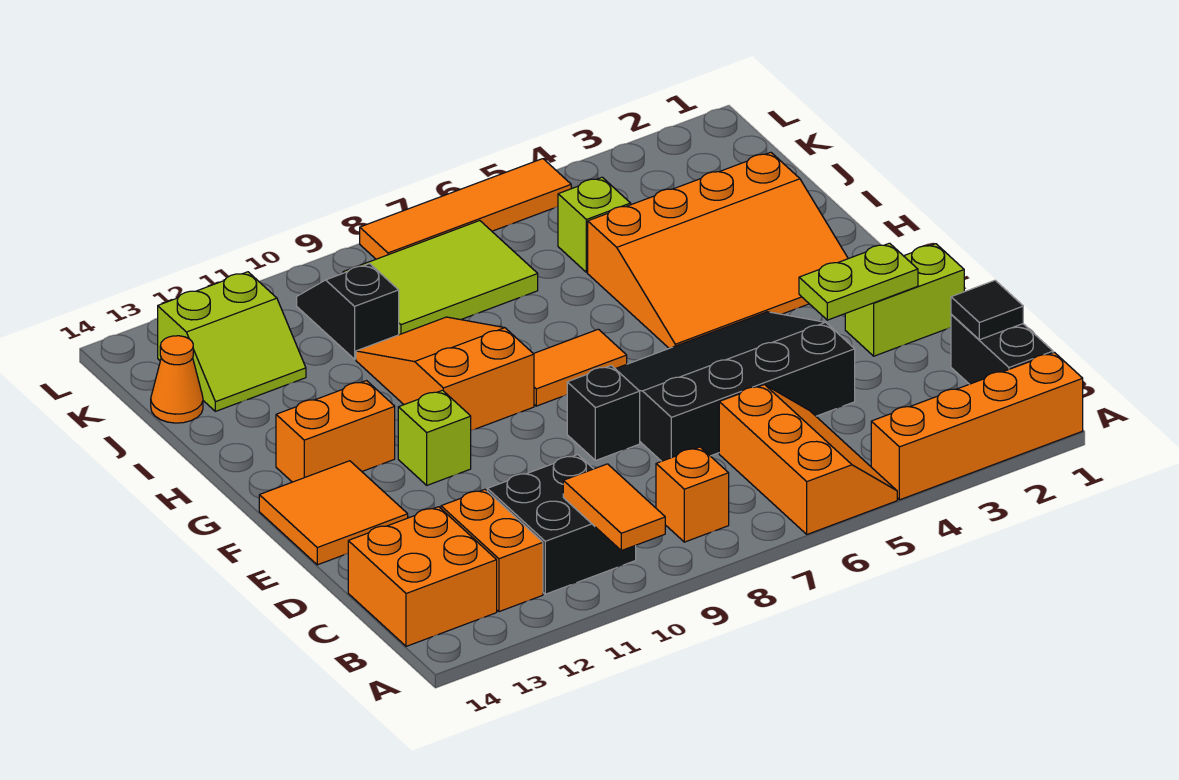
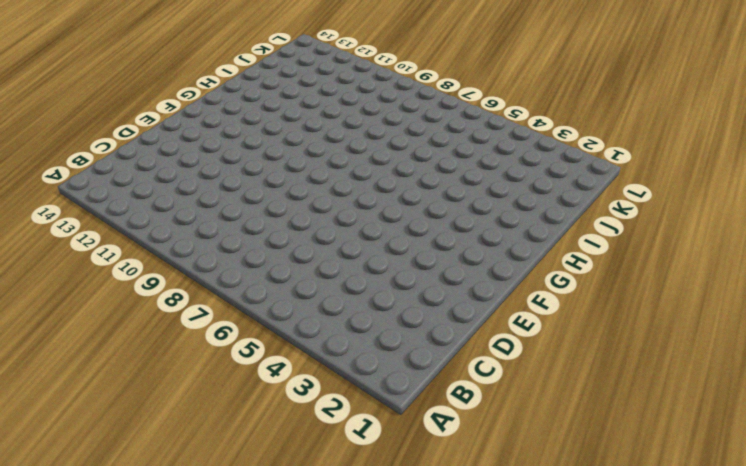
none -> orange brick A1:A4 level 1
none -> orange slope A5:C6 level 1 top 6
none -> black brick B1:C1 level 1

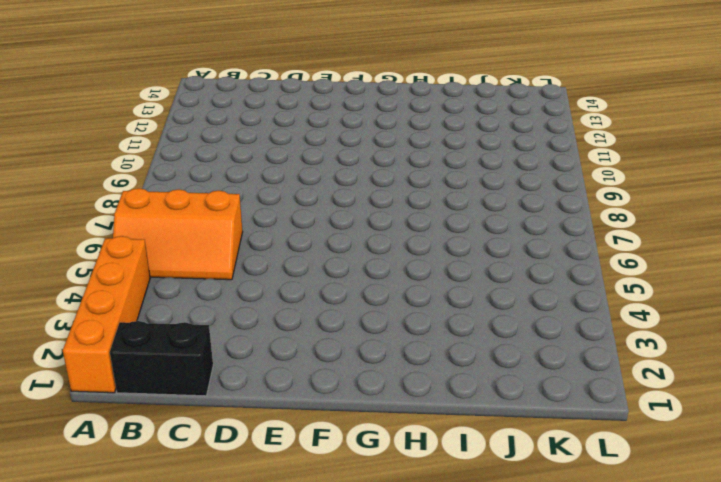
none -> orange brick B8 level 1
none -> black brick B10:C11 level 1
none -> orange brick B12:C12 level 1

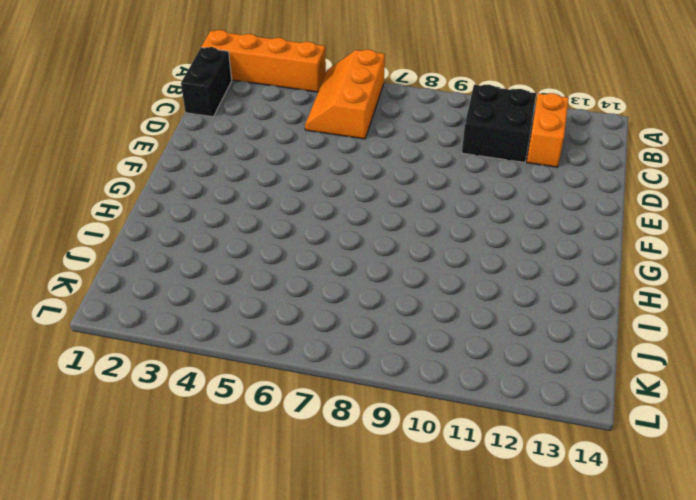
none -> orange brick B8 level 1
none -> orange brick B13:C14 level 1
none -> black slope D4:F7 level 1 top D

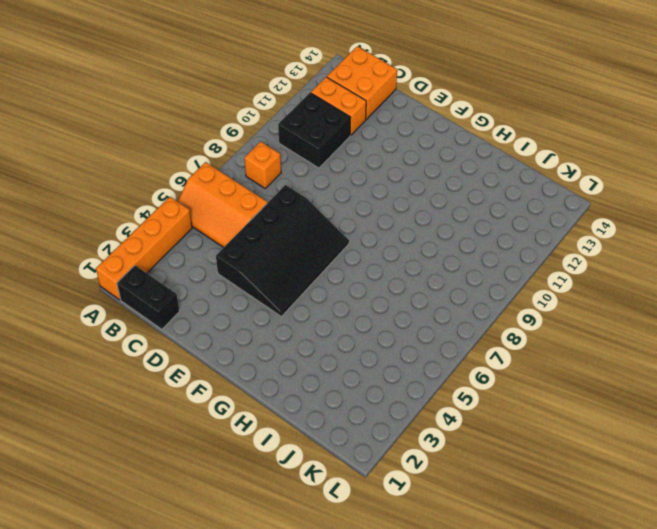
none -> lime brick E1:E2 level 1
none -> black brick E8 level 1
none -> orange tile E13:F14 level 1

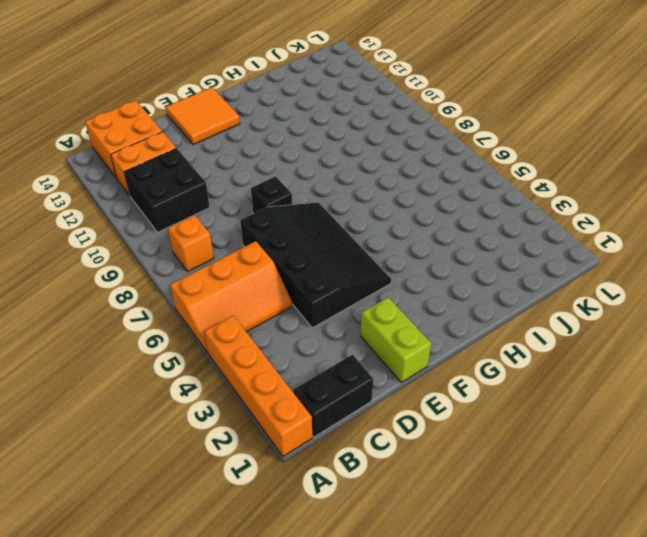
none -> lime brick F11 level 1
none -> orange slope G2:I5 level 1 top I
none -> orange tile G7:G8 level 1

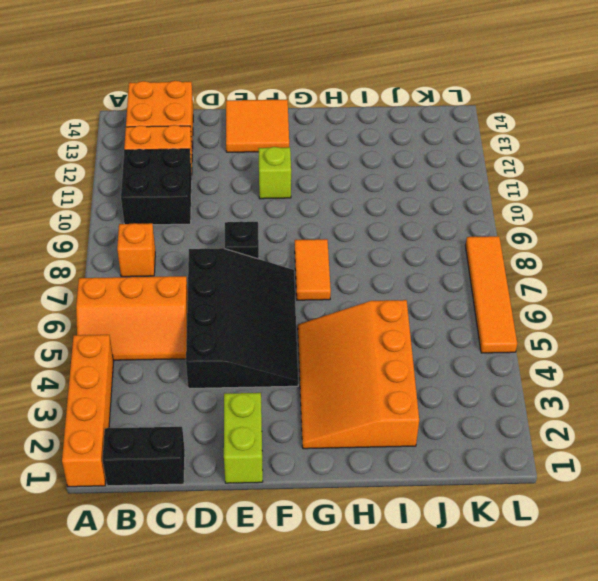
none -> orange slope G9:I10 level 1 top G
none -> orange brick G12:G13 level 1
none -> lime brick J5 level 1

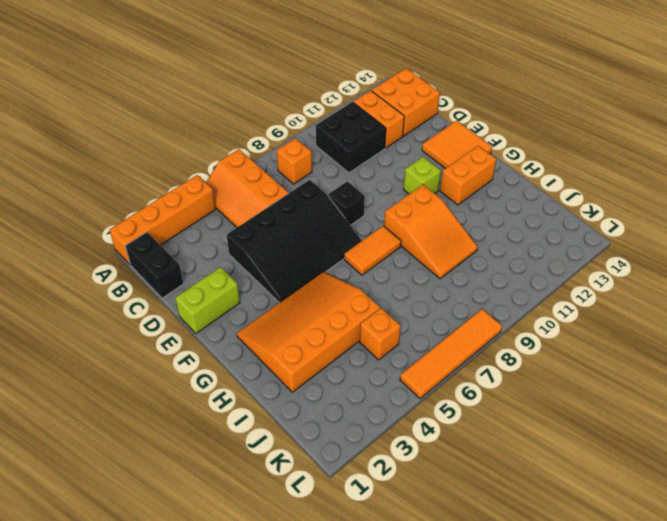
orange brick J5 level 1 -> lime brick J5 level 1
none -> lime tile J7:K9 level 1
none -> black slope J10:K10 level 1 top J
none -> lime slope J12:K13 level 1 top K

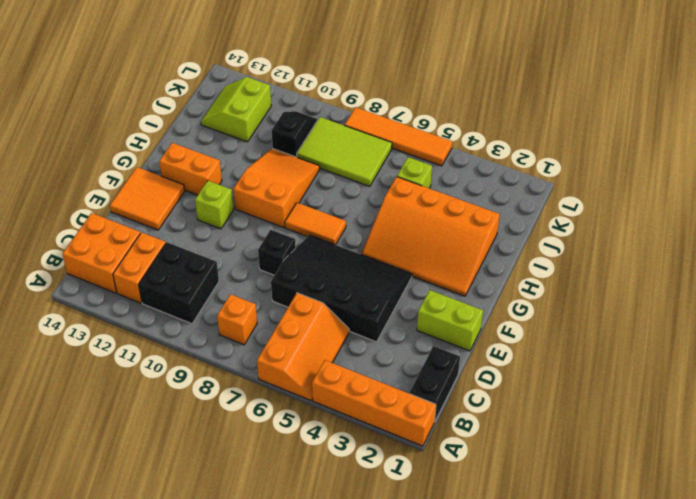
lime slope J12:K13 level 1 top 12 -> lime slope J12:K13 level 1 top K
none -> orange cone J14 level 1
none -> orange tile A10:B10 level 2
none -> black tile C1 level 2

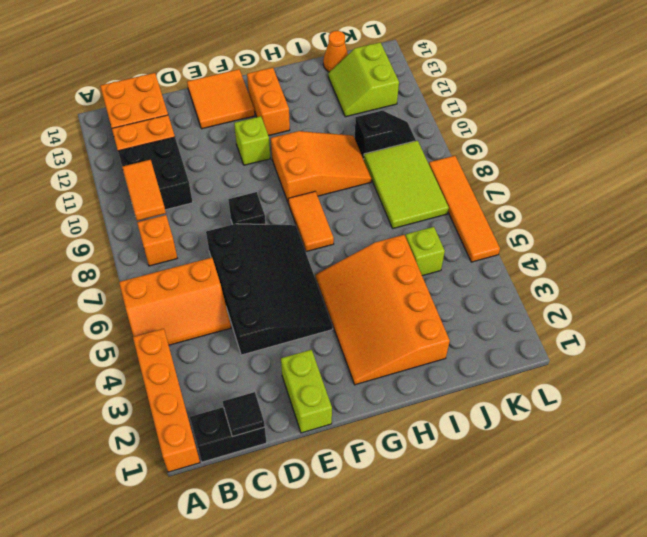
orange tile B9:B10 level 2 -> orange tile A10:B10 level 2
none -> lime plate E2:E3 level 2

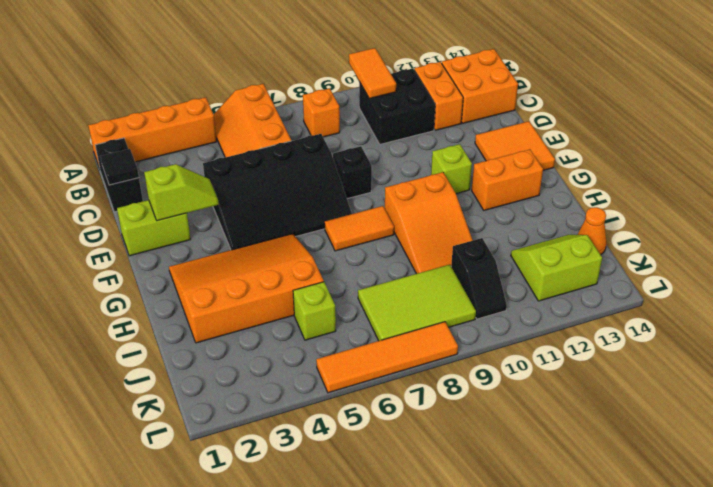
lime slope E2:E3 level 2 top 2 -> lime plate E2:E3 level 2

